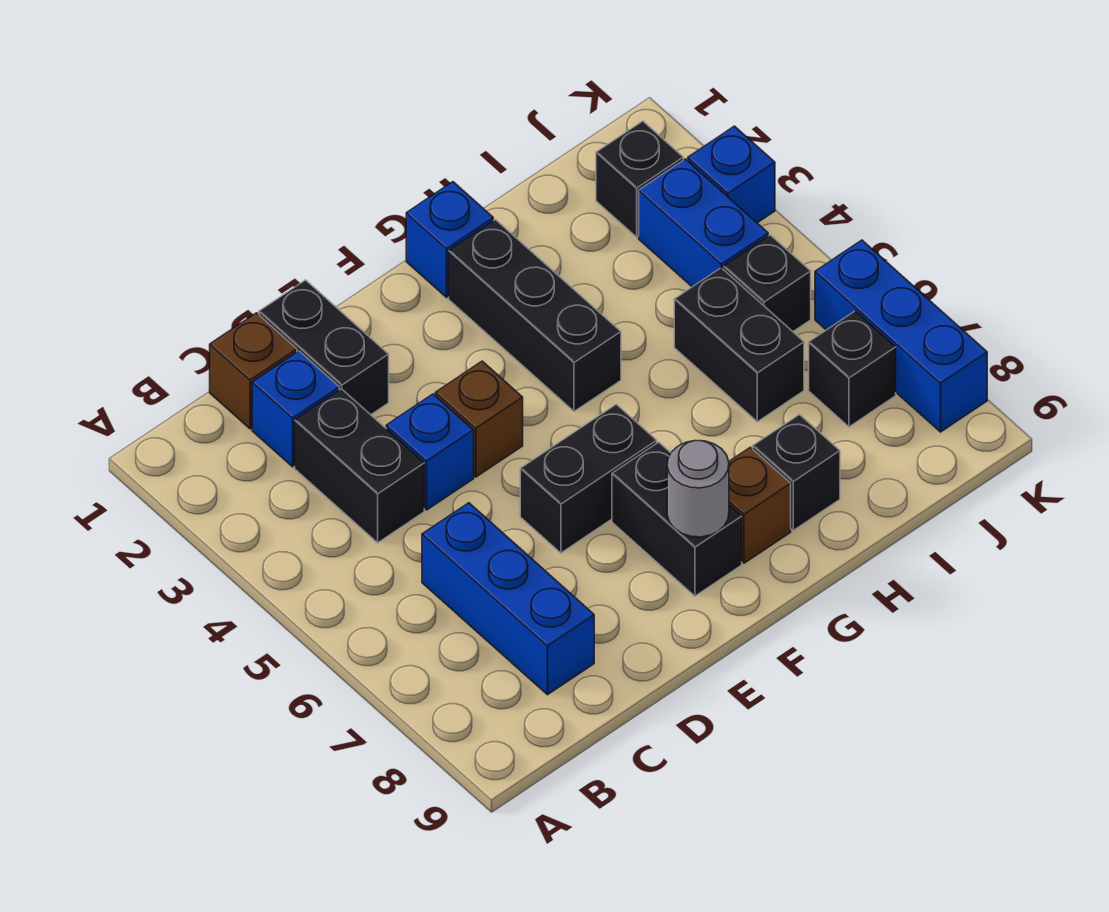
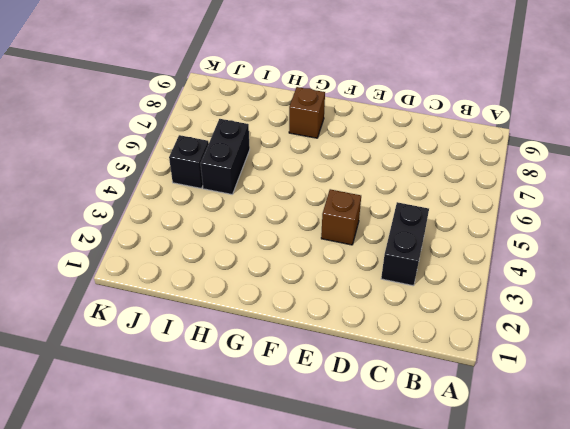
none -> brown brick C1 level 1
none -> blue brick C2 level 1
none -> blue brick C6:C8 level 1

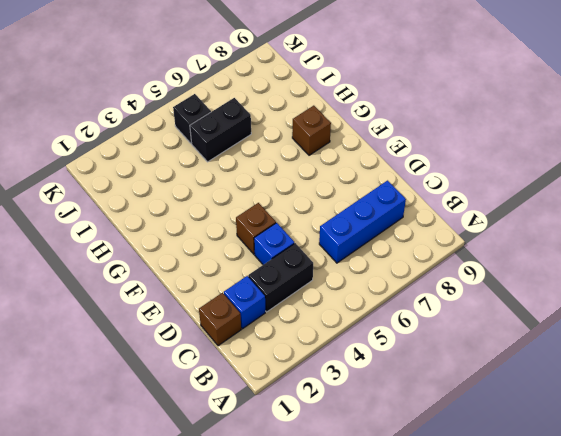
none -> black brick D1:D2 level 1
none -> black brick E6:F6 level 1
none -> black brick F7:F8 level 1

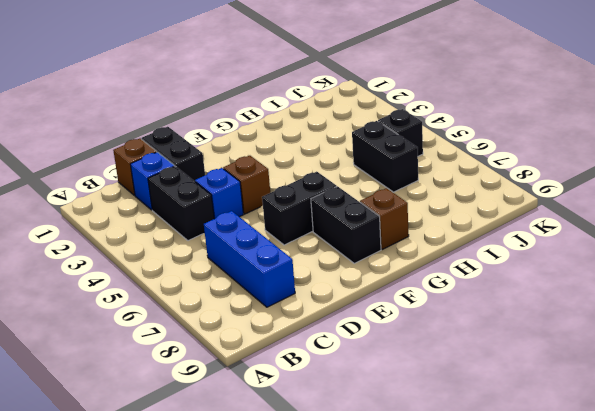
none -> blue brick G1 level 1
none -> black brick G2:G4 level 1
none -> black brick H8 level 1

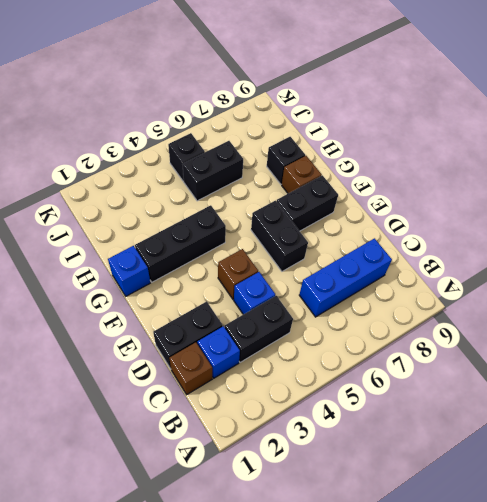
none -> black brick J2 level 1
none -> blue brick J3:J4 level 1
none -> black brick J7 level 1

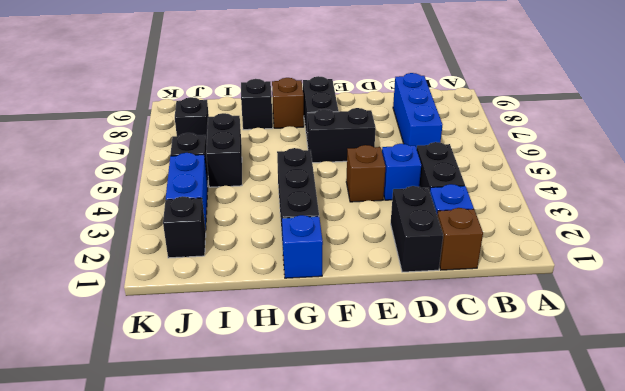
none -> blue brick K3 level 1
none -> blue brick K6:K8 level 1
none -> grey round brick F8 level 2

